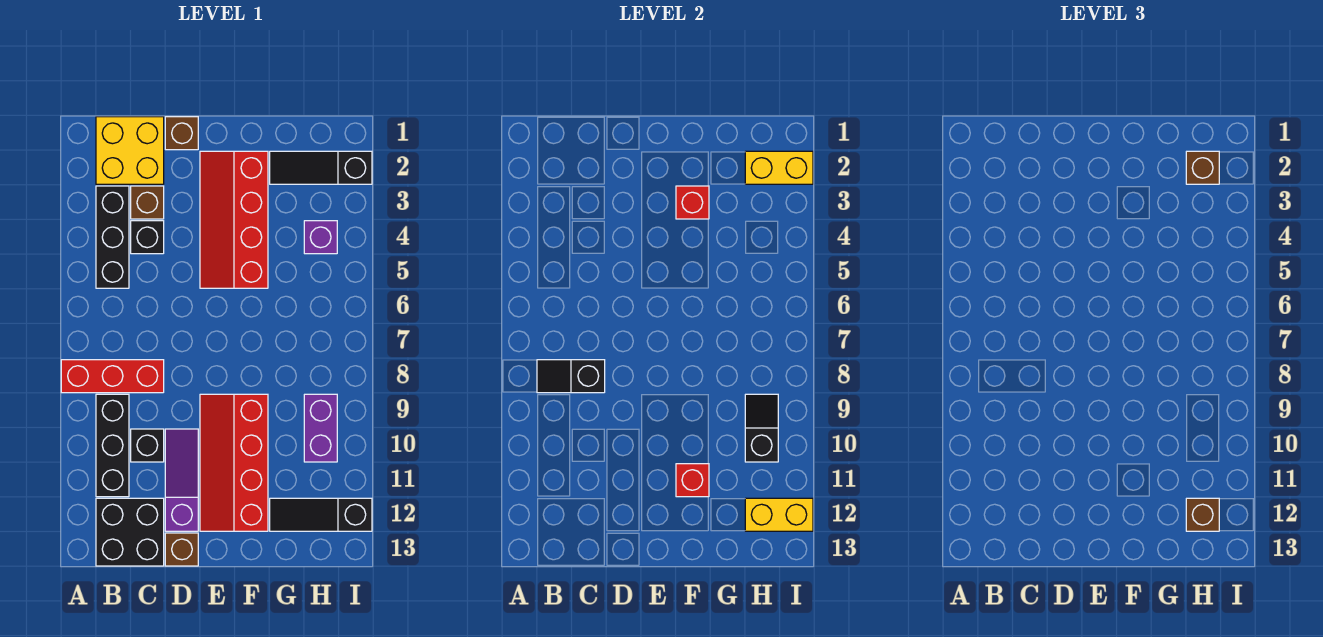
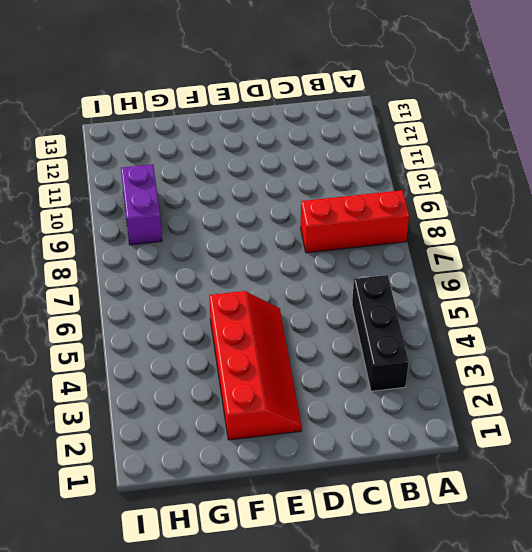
none -> yellow brick B1:C2 level 1
none -> black brick B9:B11 level 1
none -> black brick B12:C13 level 1

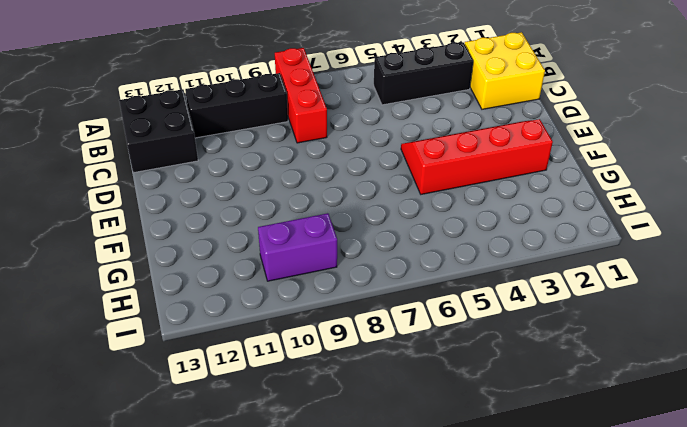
none -> brown brick C3 level 1
none -> black brick C4 level 1
none -> black brick C10 level 1

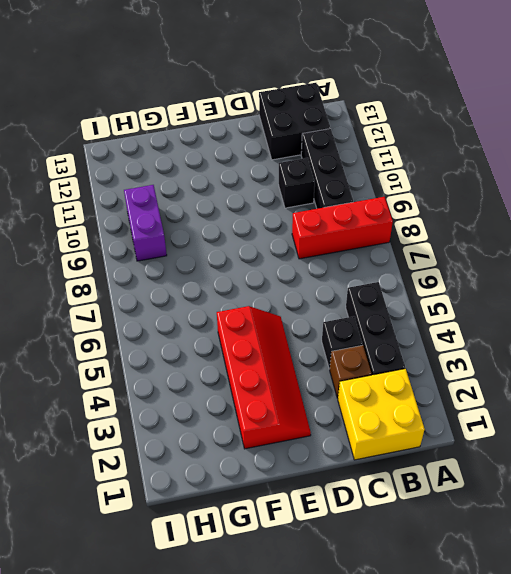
none -> brown brick D1 level 1
none -> purple slope D10:D12 level 1 top 12
none -> brown brick D13 level 1

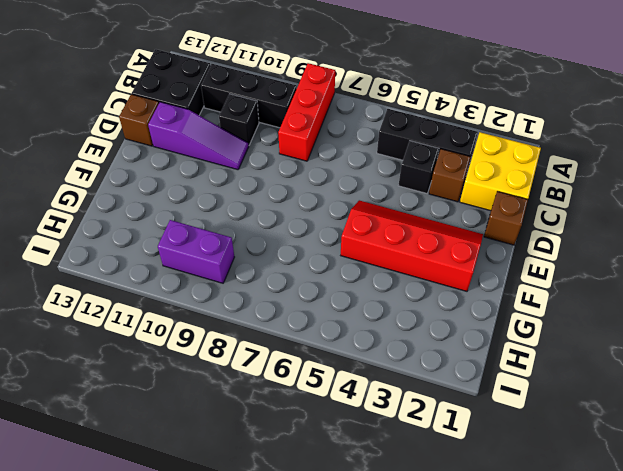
none -> red slope E9:F12 level 1 top F
none -> black slope G2:I2 level 1 top I
none -> black slope G12:I12 level 1 top I

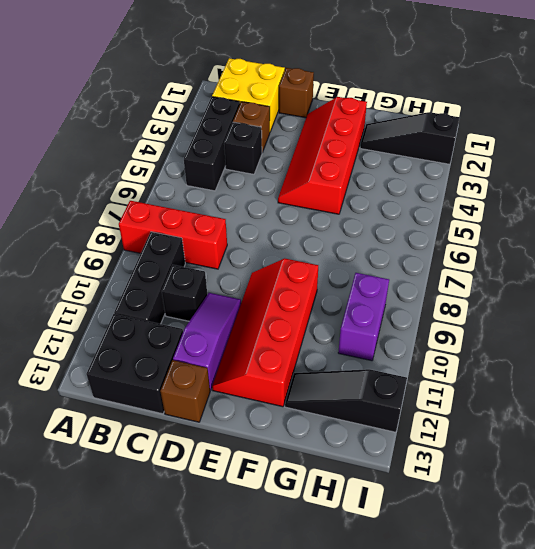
none -> purple brick H4 level 1
none -> black slope B8:C8 level 2 top C
none -> red brick F3 level 2

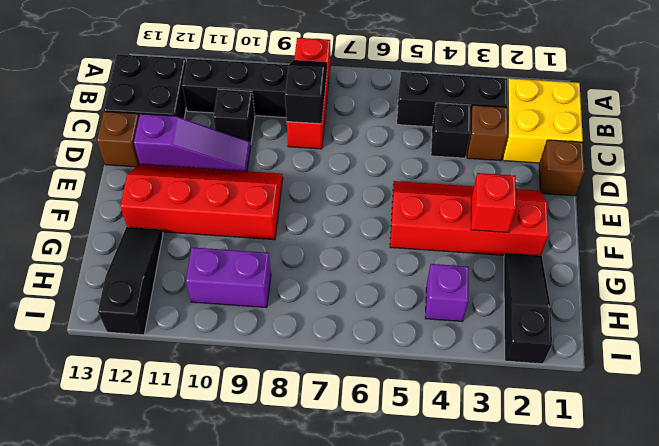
none -> red brick F11 level 2
none -> yellow brick H2:I2 level 2
none -> black slope H9:H10 level 2 top 10

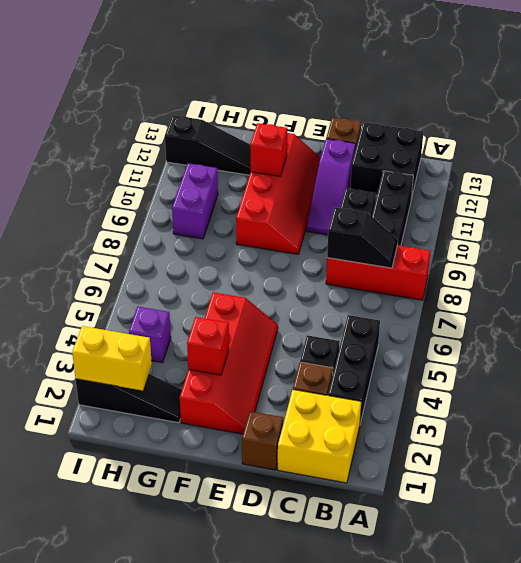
none -> black slope H9:H10 level 2 top 10
none -> yellow brick H12:I12 level 2
none -> brown brick H2 level 3

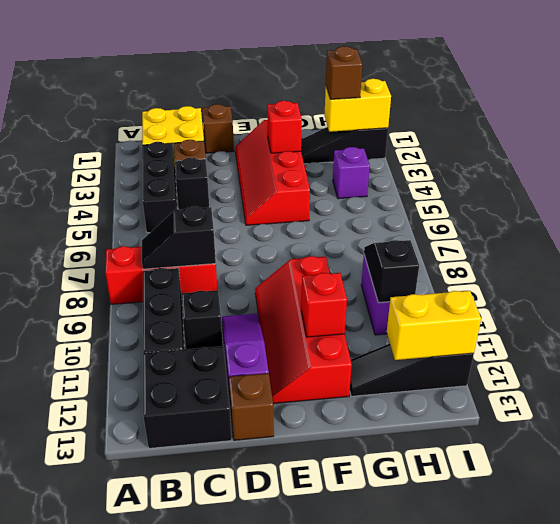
none -> brown brick H12 level 3

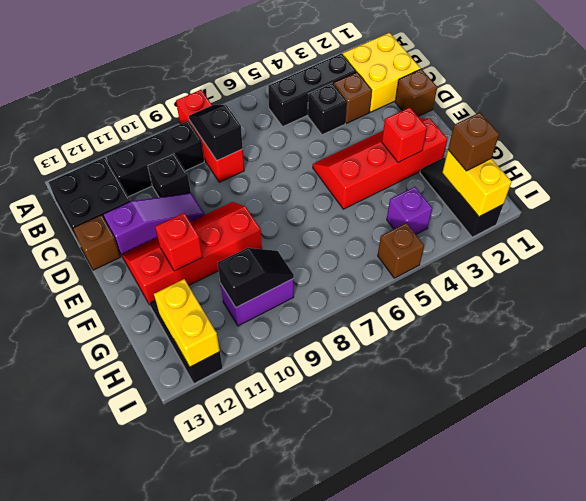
brown brick I5 level 1 -> brown brick H12 level 3

